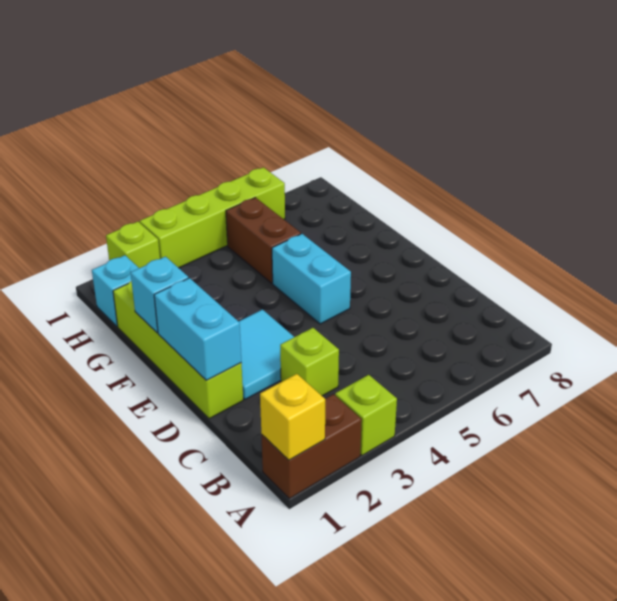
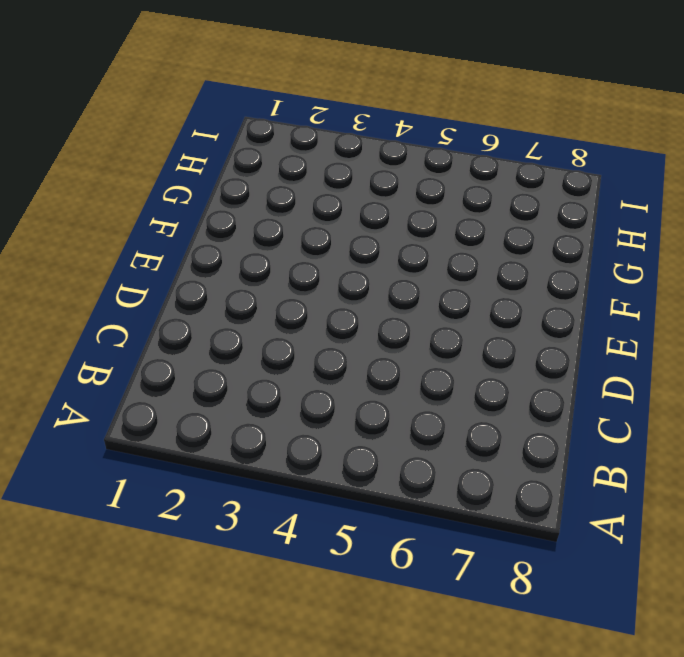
none -> brown brick A1:A2 level 1
none -> lime brick A3 level 1
none -> lime brick C3 level 1

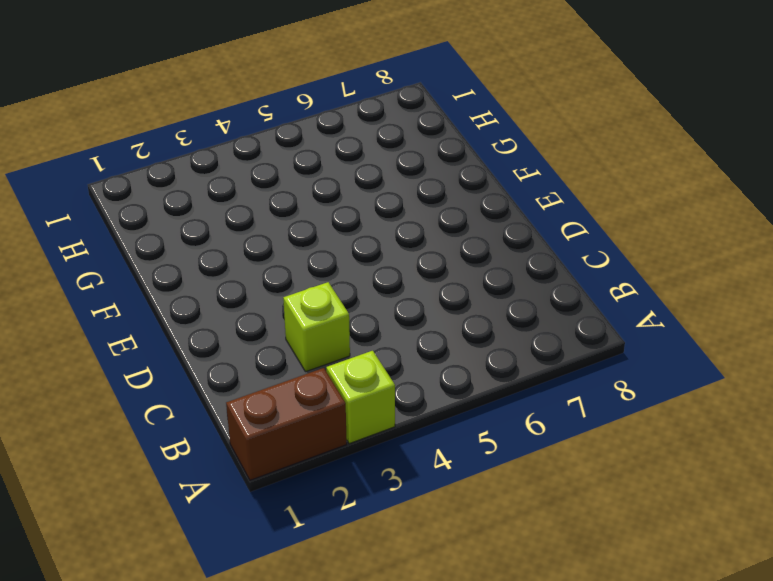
none -> lime brick D1:G1 level 1
none -> cyan tile D2:E3 level 1
none -> cyan brick E5:F5 level 1

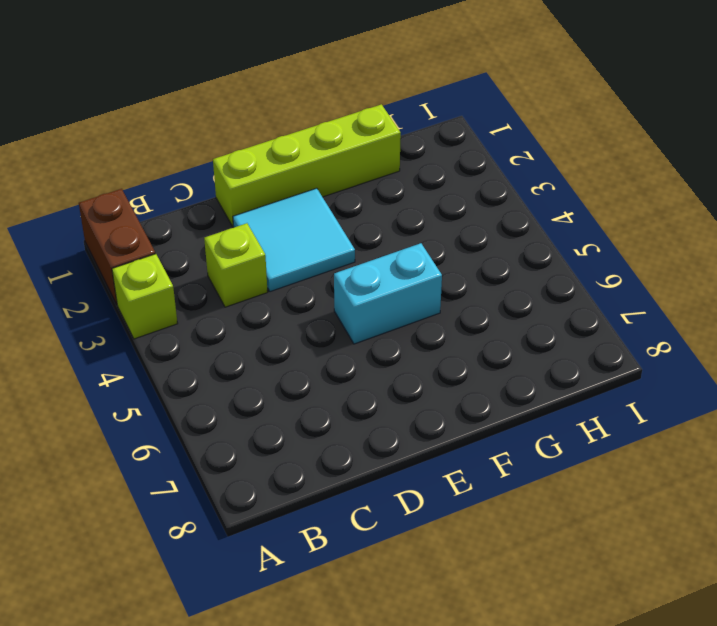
none -> brown brick G5:H5 level 1
none -> cyan brick H1 level 1
none -> lime brick I2 level 1

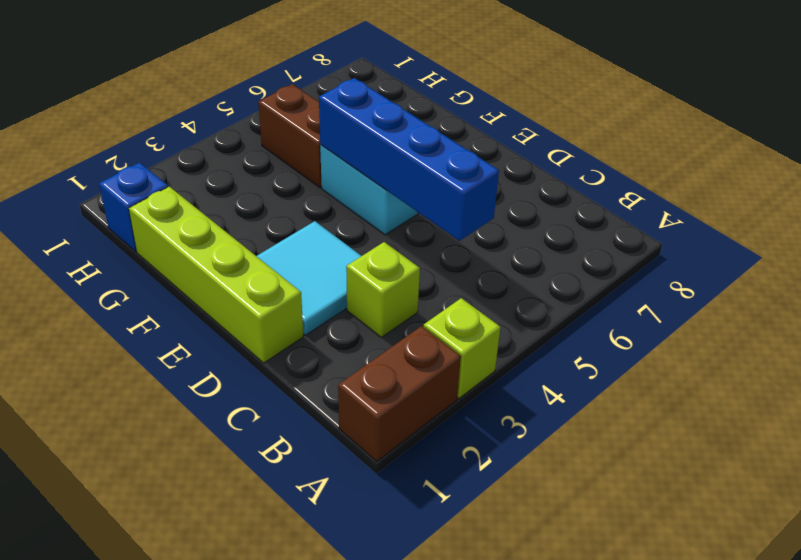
blue brick C5:F5 level 2 -> none
blue brick H1 level 1 -> cyan brick H1 level 1
none -> lime brick I2 level 1
none -> lime brick I3:I6 level 1
none -> yellow brick A1 level 2

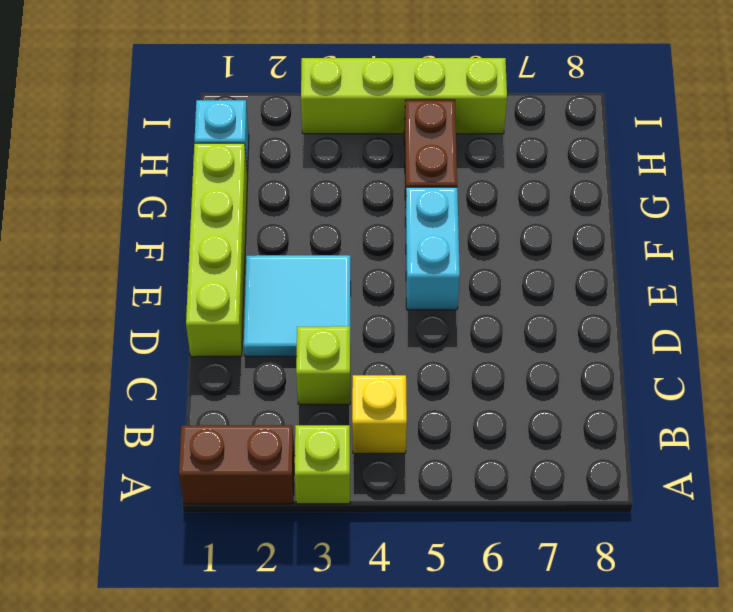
yellow brick B4 level 1 -> yellow brick A1 level 2
none -> lime brick I2 level 1
none -> cyan brick D1:E1 level 2
none -> cyan brick F1 level 2

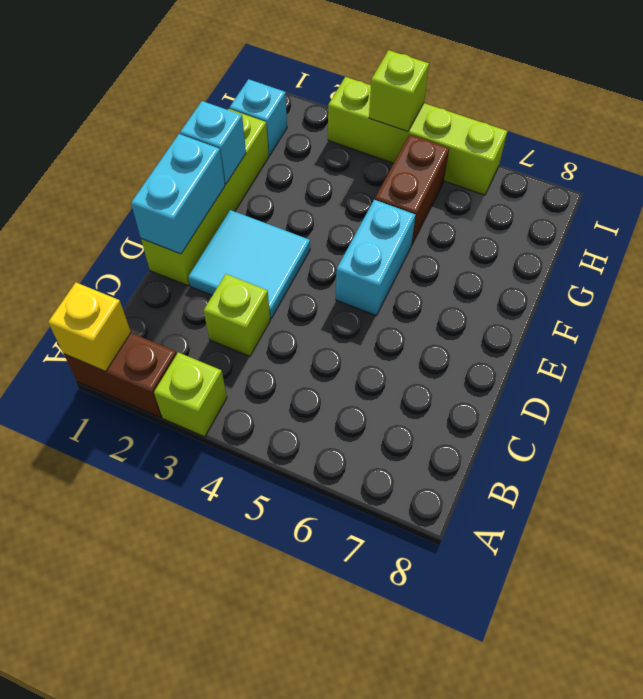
lime brick I4 level 2 -> lime brick I2 level 1

